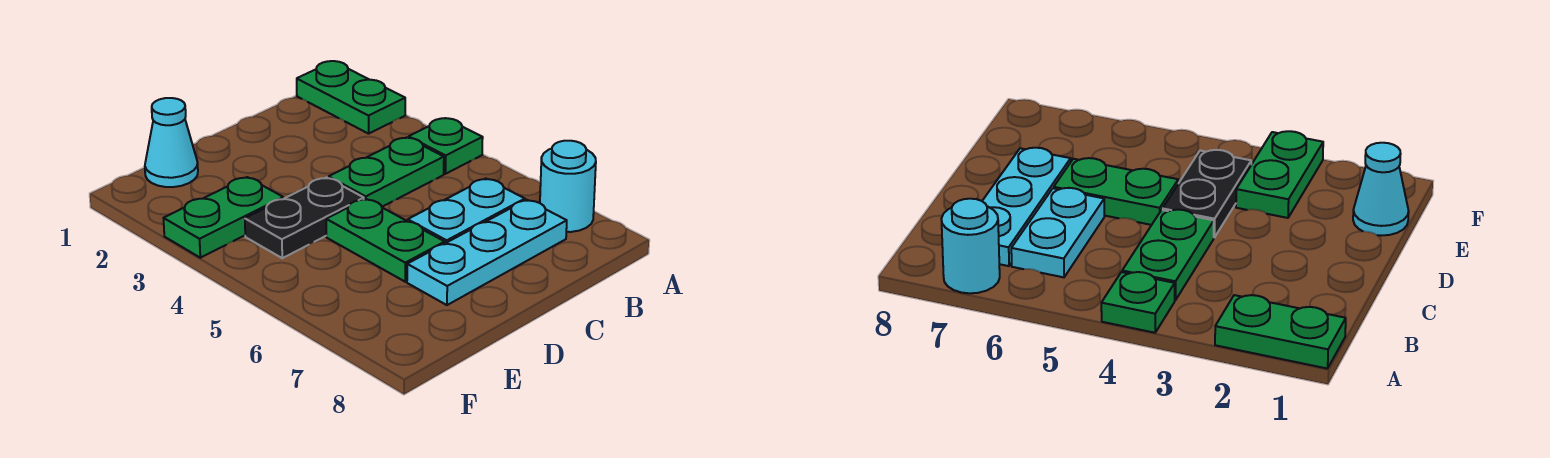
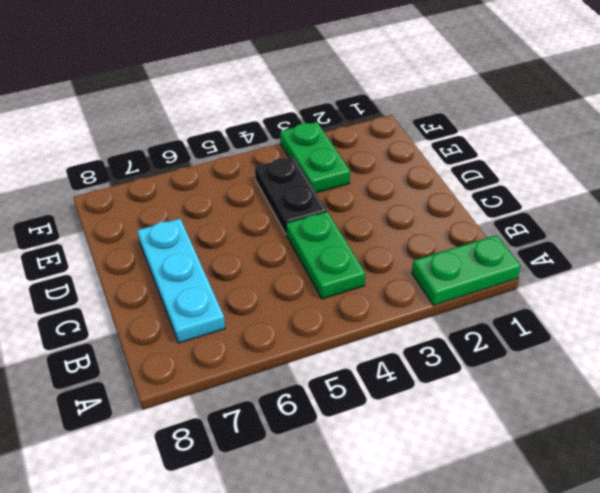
none -> green plate A4 level 1
none -> cyan round brick A7 level 1

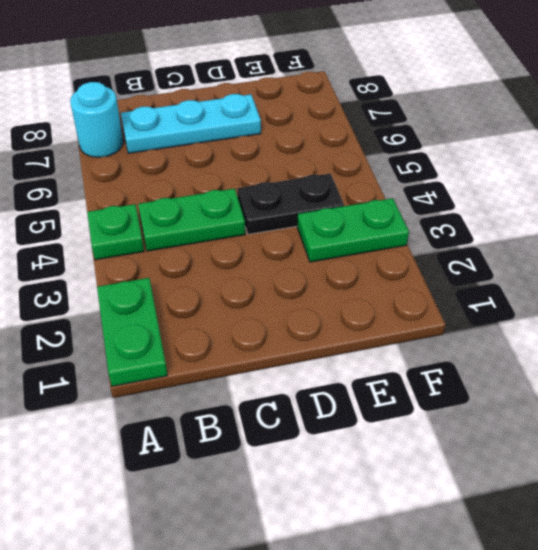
none -> cyan plate B6:C6 level 1
none -> green plate D5:D6 level 1

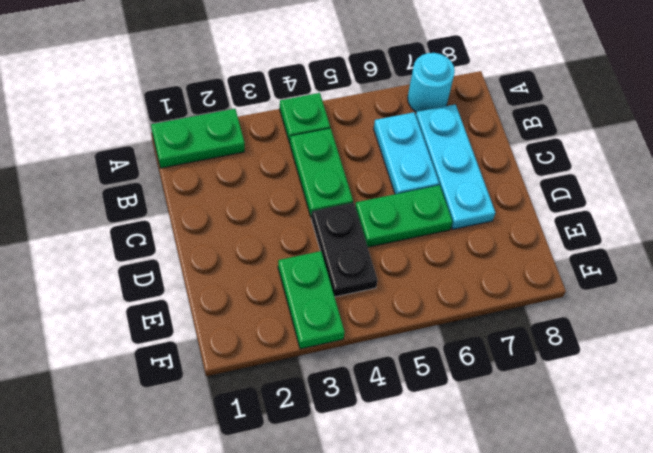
none -> cyan cone E1 level 1

